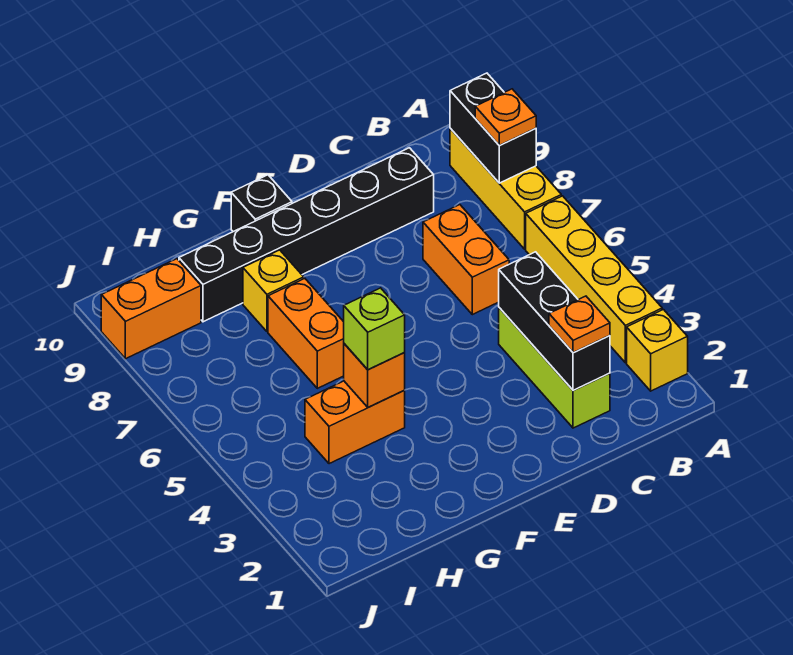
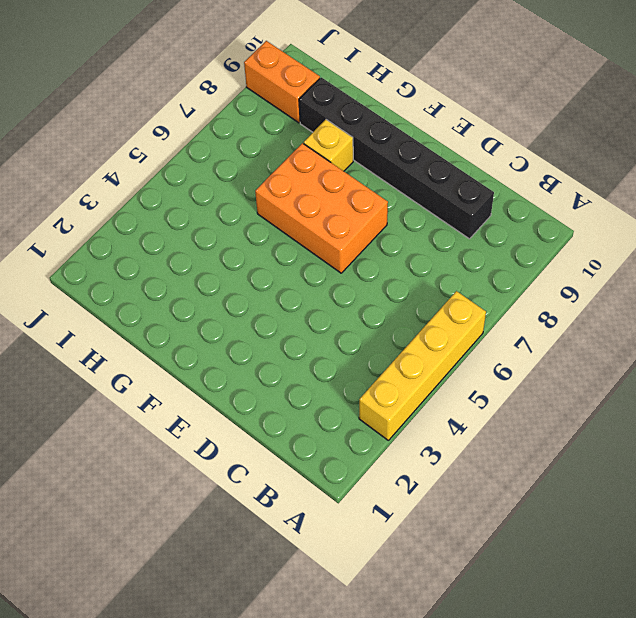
orange brick E6:G7 level 1 -> orange brick G6:G7 level 1
none -> yellow brick A2 level 1
none -> yellow brick A7:A9 level 1
none -> lime brick C2:C4 level 1

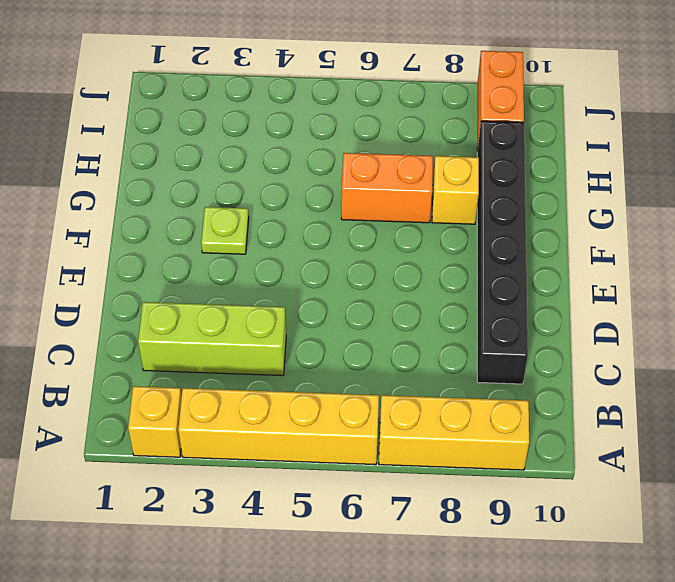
lime plate F3 level 1 -> none
none -> orange brick C6:C7 level 1
none -> black brick F10 level 1
none -> orange brick G4:H4 level 1

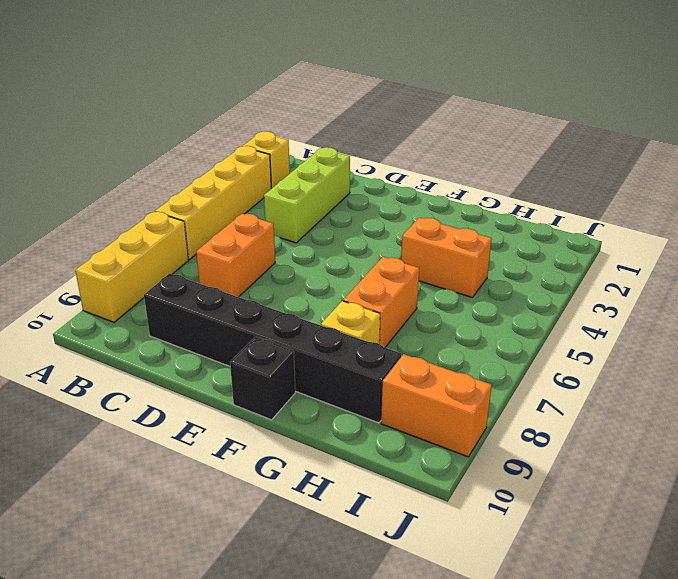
none -> black brick A8:A9 level 2
none -> black brick C2:C4 level 2
none -> orange brick G4 level 2

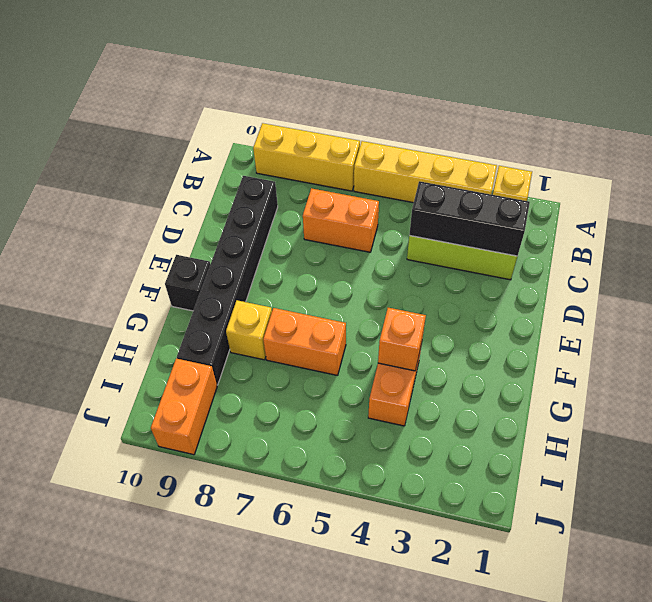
none -> black brick A8:A9 level 2
none -> orange plate A8 level 3
none -> orange plate C2 level 3

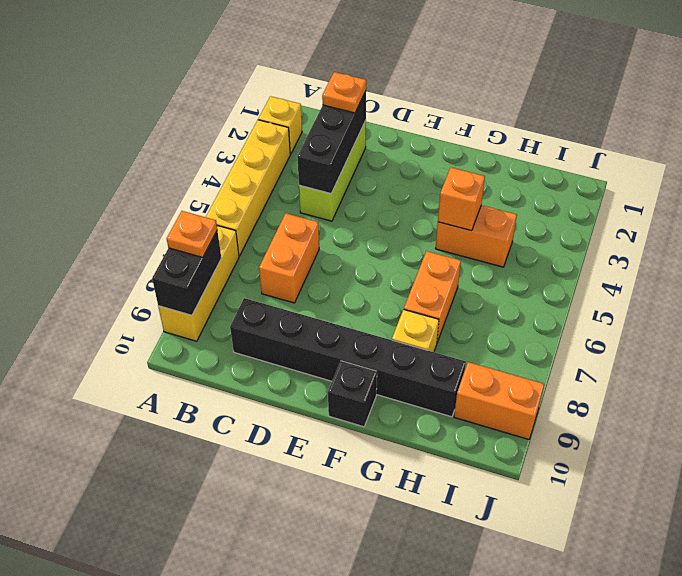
none -> lime brick G4 level 3

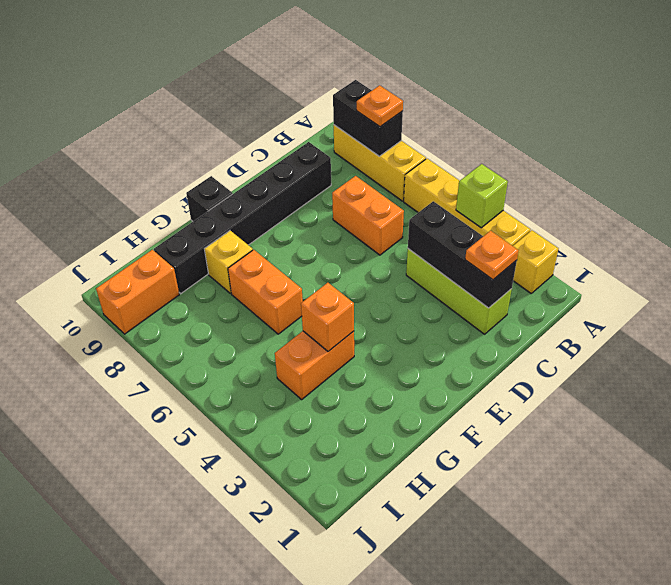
lime brick A4 level 2 -> lime brick G4 level 3

